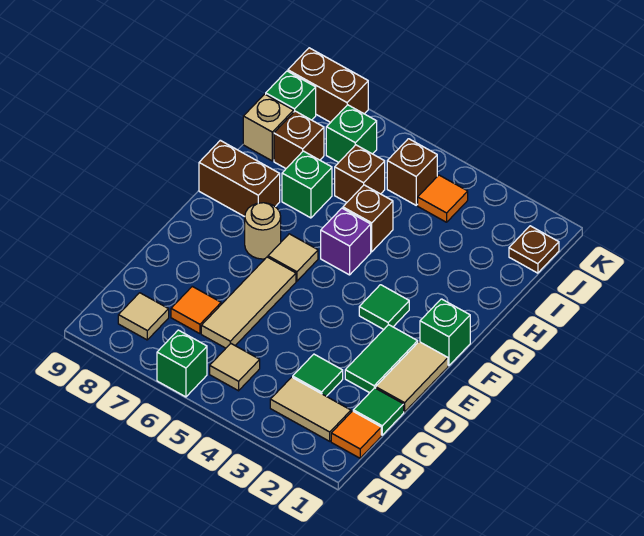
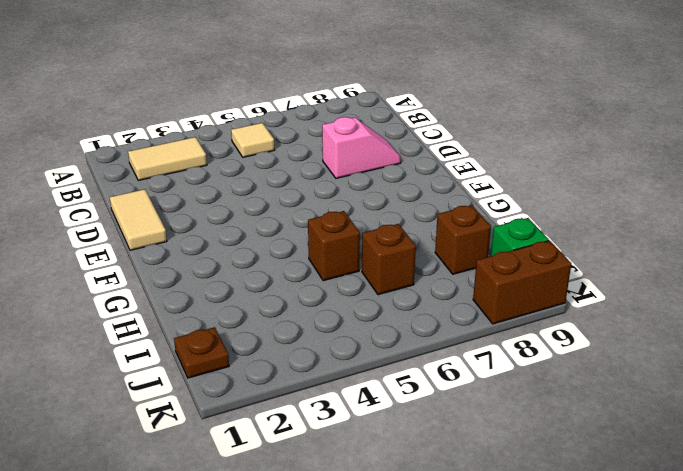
pink slope D7:D8 level 1 top 7 -> none
none -> green brick A6 level 1
none -> orange tile B1 level 1
none -> tan tile B8 level 1

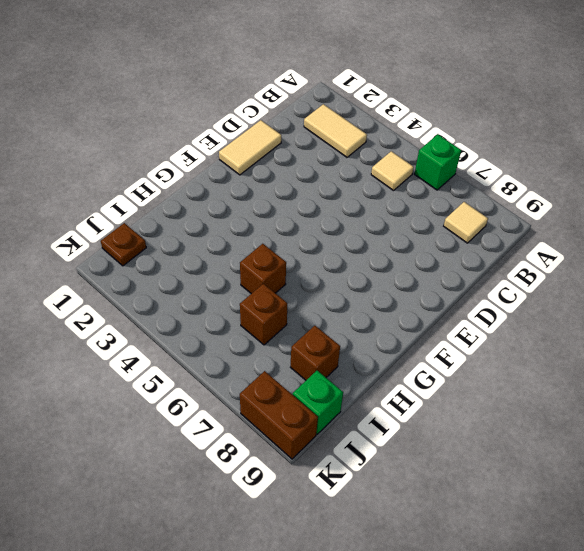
none -> orange tile B1 level 1
none -> green tile C1 level 1
none -> green tile C3 level 1

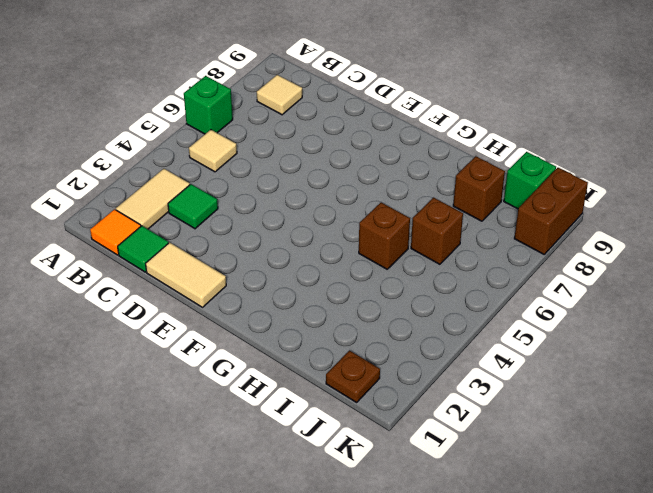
none -> tan tile C6:E6 level 1
none -> orange tile C7 level 1
none -> green tile D2:E2 level 1

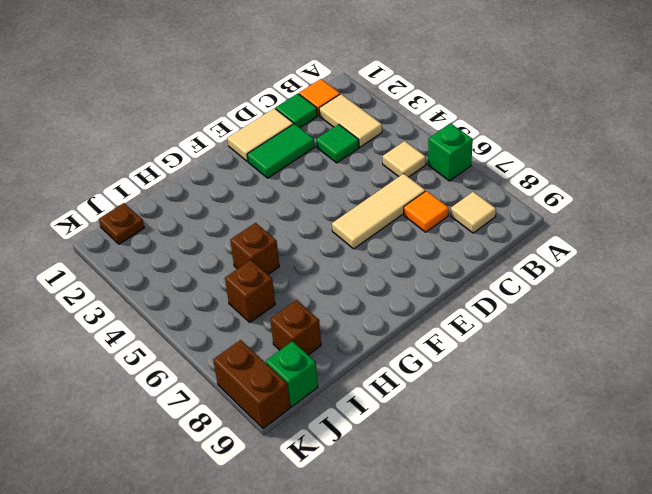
none -> green brick F1 level 1
none -> green tile F3 level 1
none -> tan tile F6 level 1

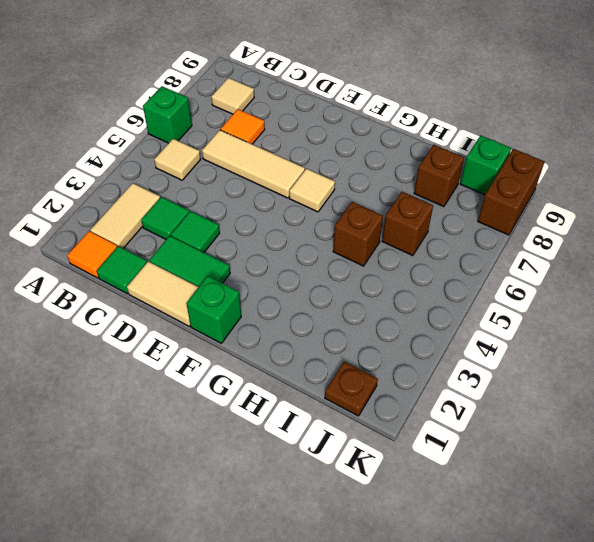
green tile D3 level 1 -> green tile F3 level 1
none -> tan round brick F7 level 1
none -> purple brick G5 level 1
none -> brown brick G8:G9 level 1

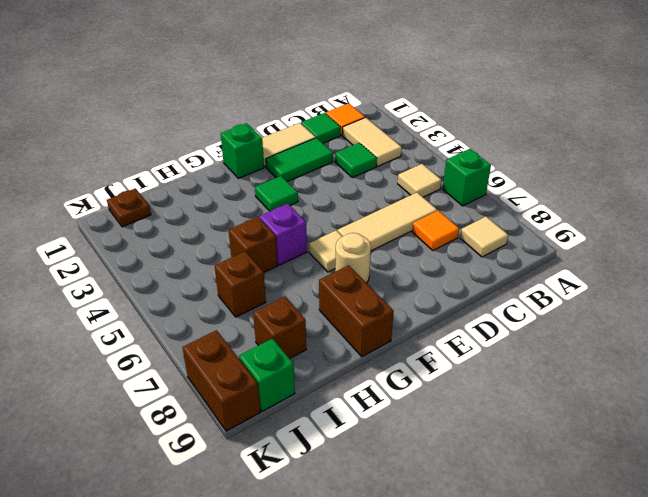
none -> green brick H7 level 1
none -> tan brick I9 level 1
none -> orange tile J4 level 1

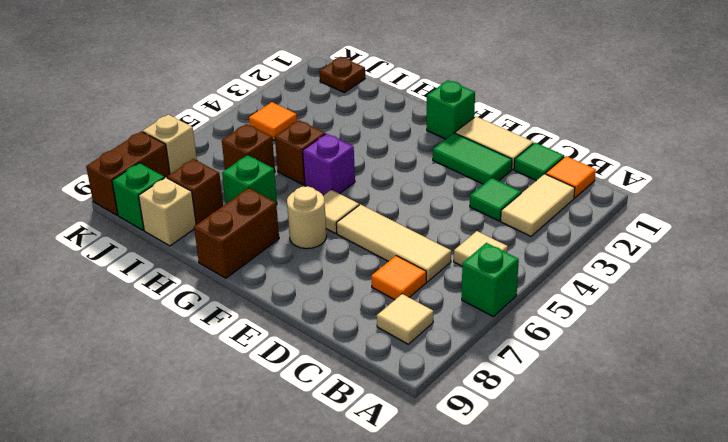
tan brick K7 level 1 -> none
none -> green tile F3 level 1
none -> brown brick J5 level 1
none -> green brick J7 level 1

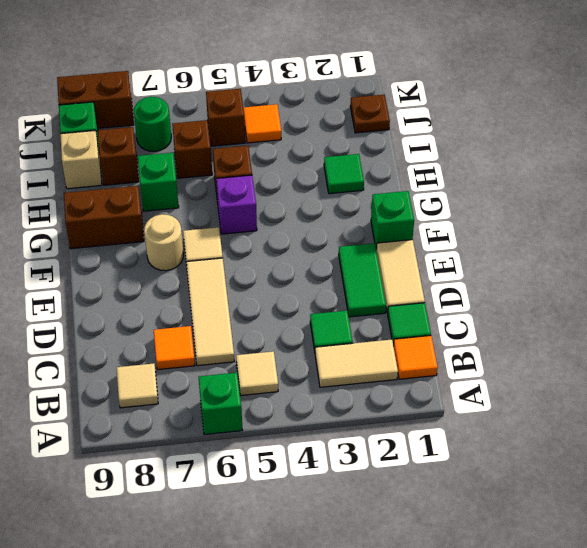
green tile H2 level 1 -> green tile F3 level 1
green round brick J7 level 1 -> green brick J7 level 1

